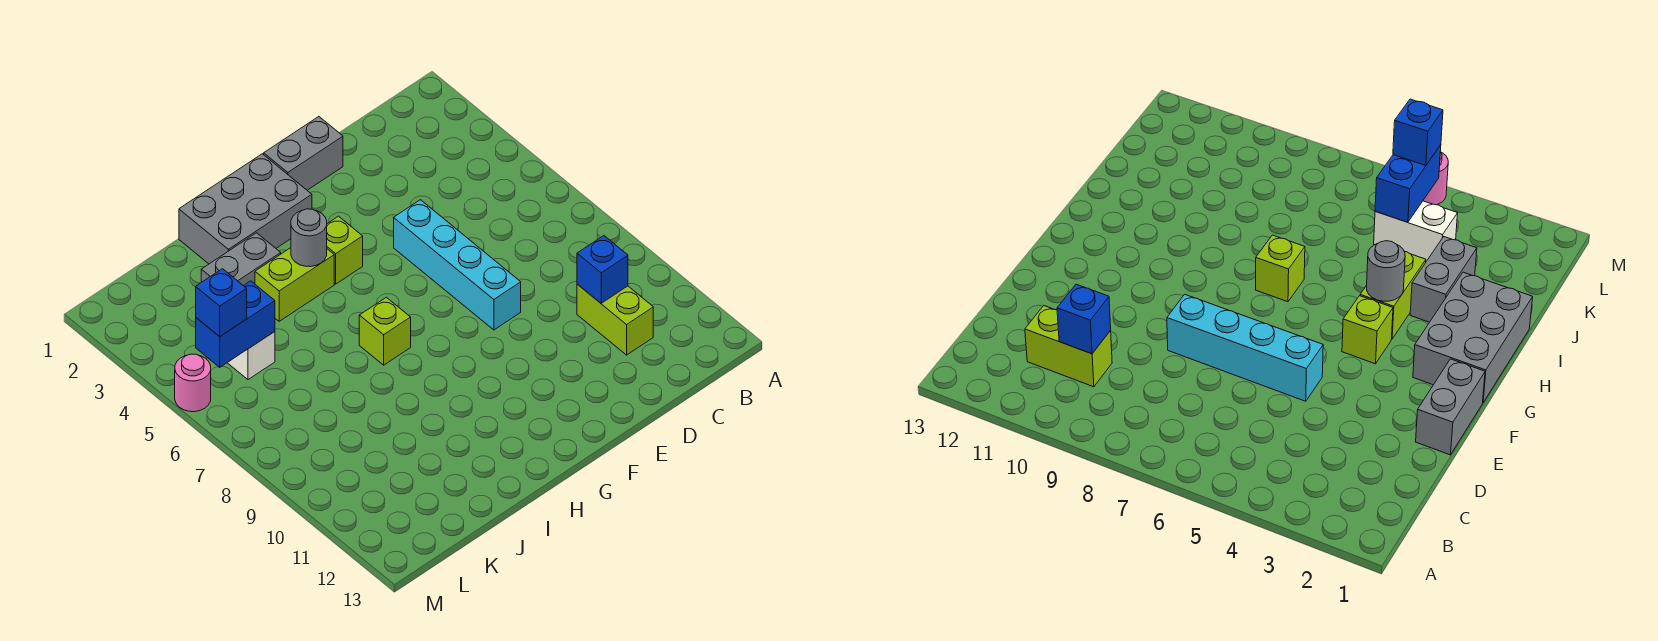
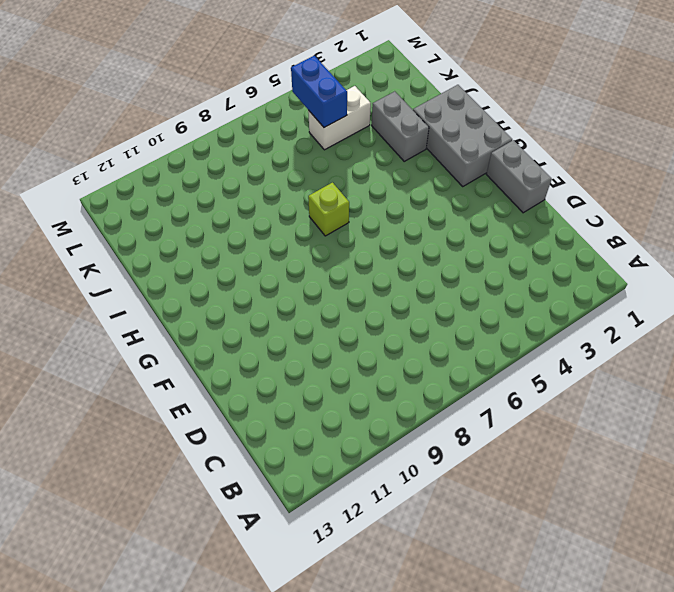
none -> lime brick C10:C11 level 1
none -> cyan brick E5:E8 level 1
none -> lime brick G4 level 1

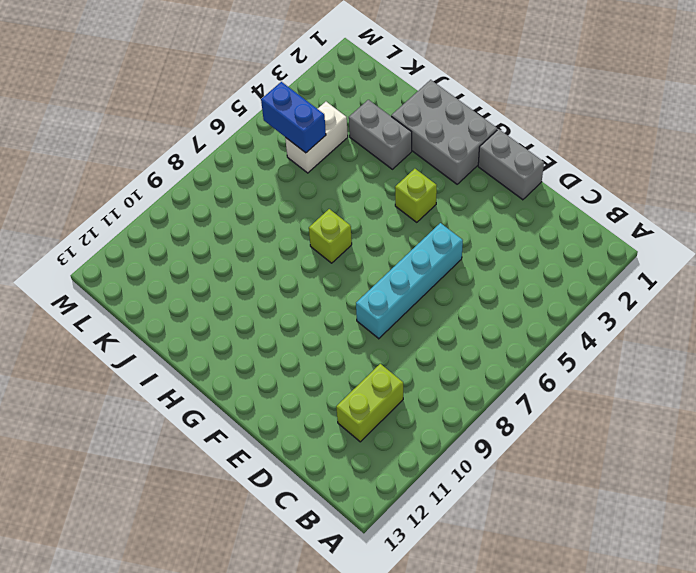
none -> lime brick H4:I4 level 1
none -> pink round brick M5 level 1
none -> blue brick C10 level 2

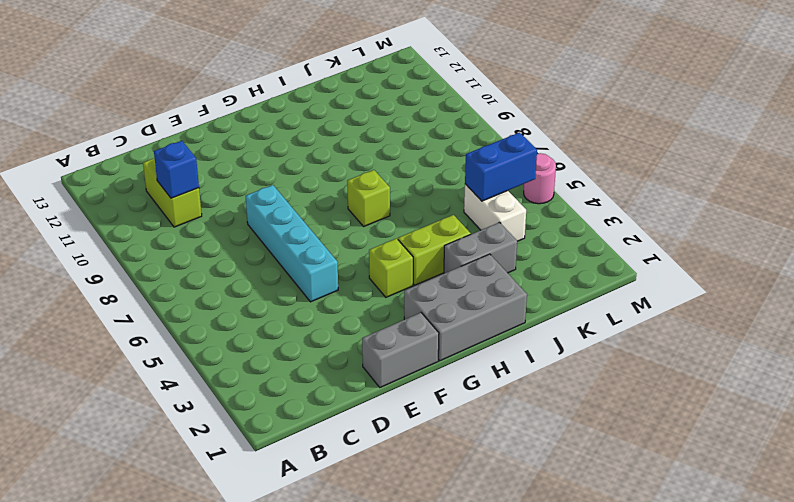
none -> grey round brick H4 level 2
none -> blue brick L5 level 3

